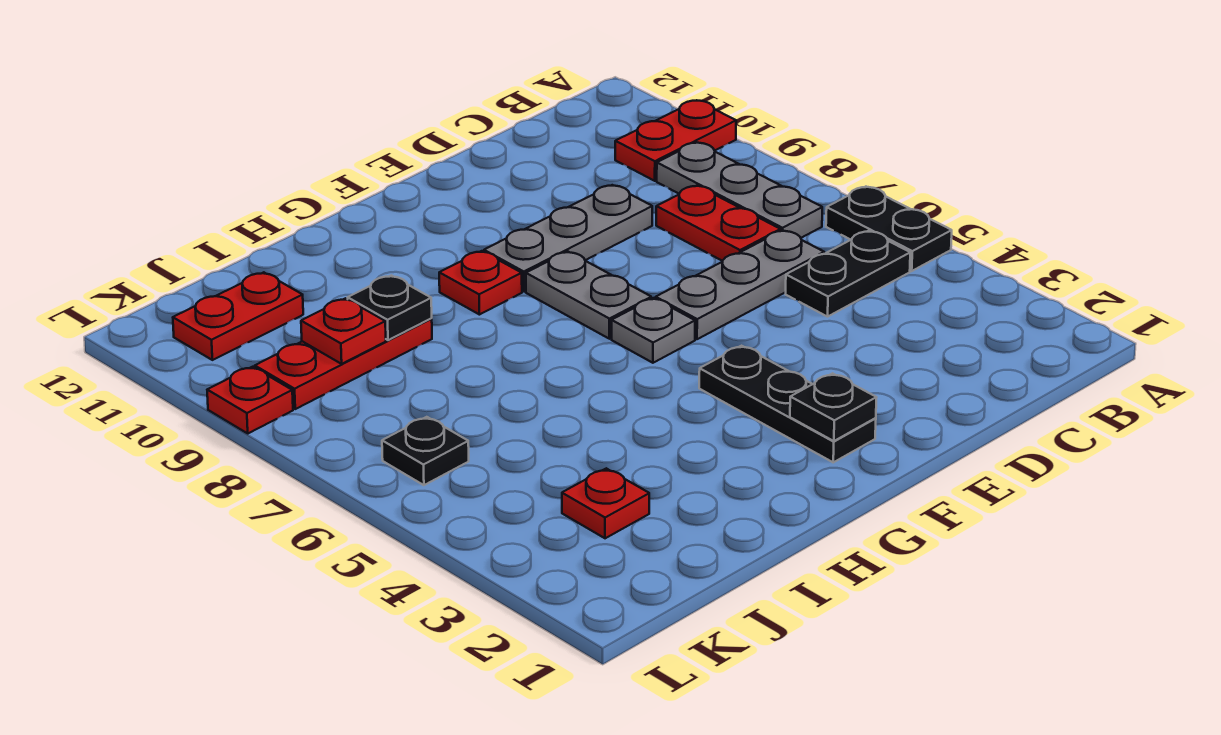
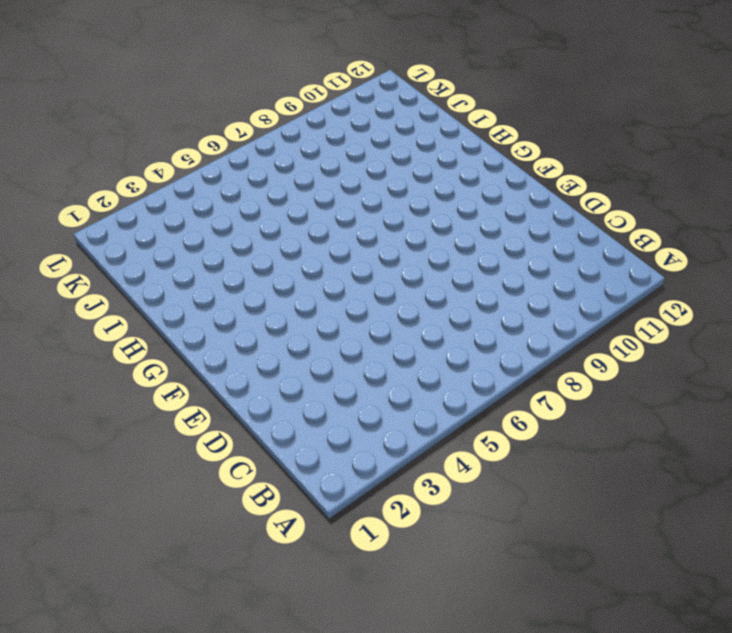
none -> black plate A5:A6 level 1
none -> red plate A10:B10 level 1
none -> black plate B5:C5 level 1

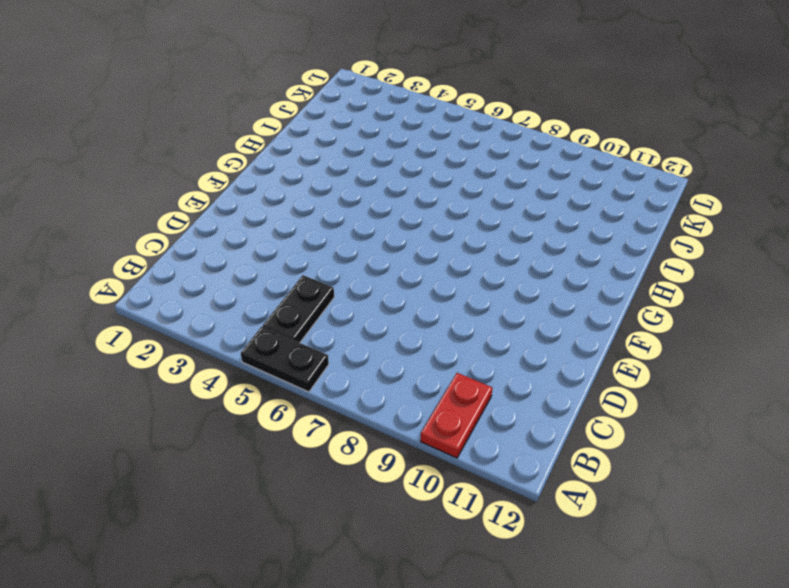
none -> grey plate B7:B9 level 1
none -> grey plate C6:E6 level 1
none -> red plate C7:C8 level 1

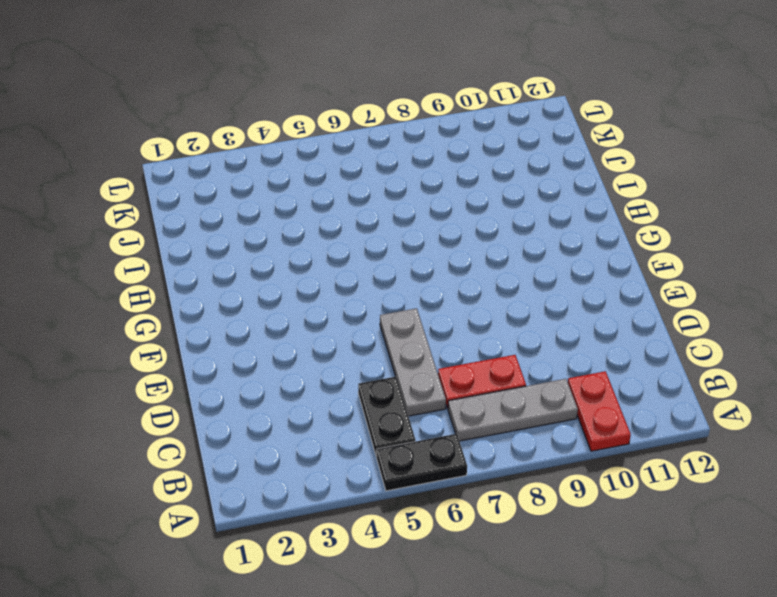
none -> grey plate D9:F9 level 1
none -> black plate F2:F4 level 1
none -> grey plate F6 level 1

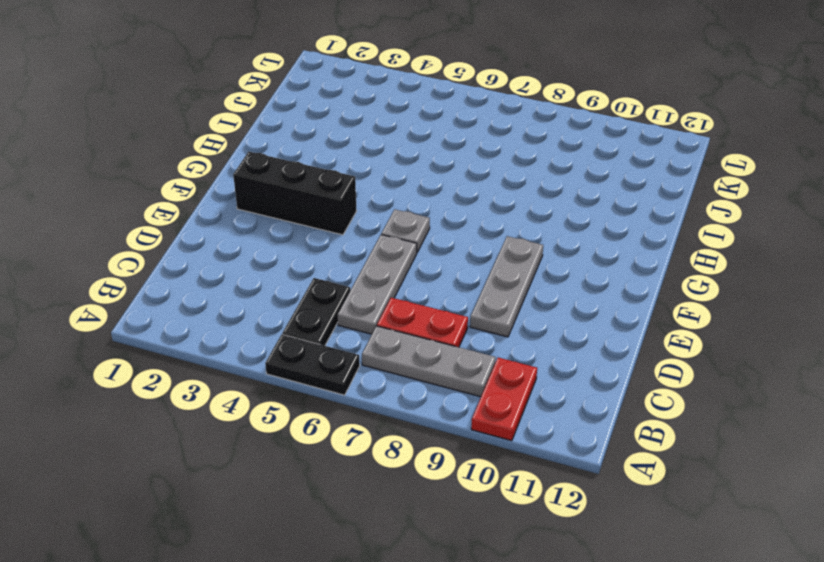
black brick F2:F4 level 1 -> black plate F2:F4 level 1
none -> grey plate F7:F8 level 1
none -> red plate G9 level 1
none -> red plate I9:K9 level 1

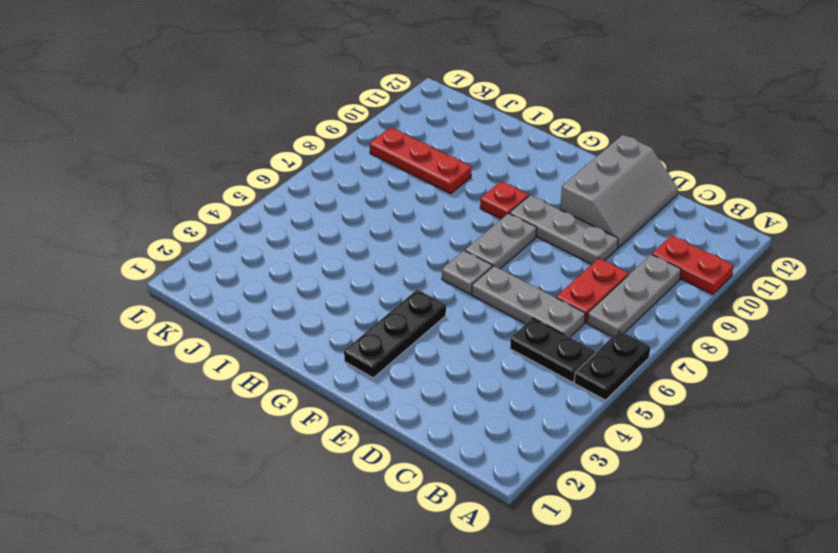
grey slope D10:E12 level 1 top E -> none
none -> red plate J3 level 1
none -> red plate J11:K11 level 1
none -> black plate K6 level 1

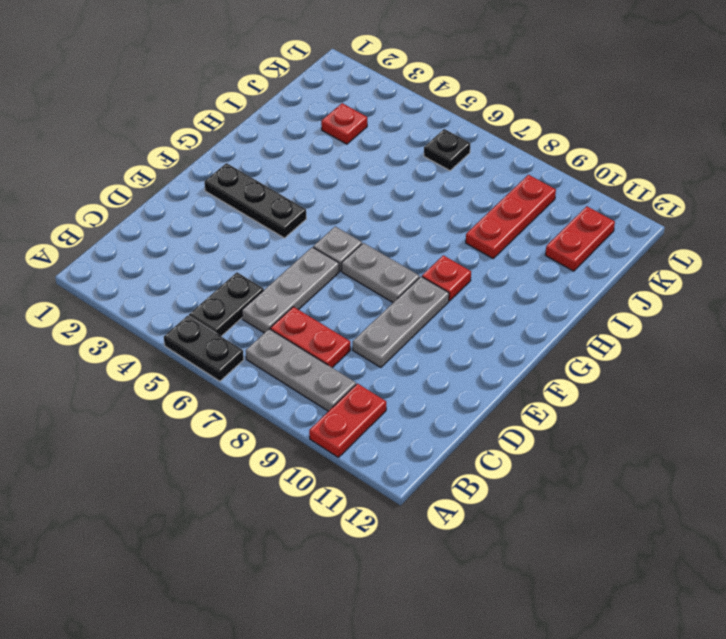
none -> red plate L9 level 1
none -> black plate F2 level 2
none -> black plate I9 level 2

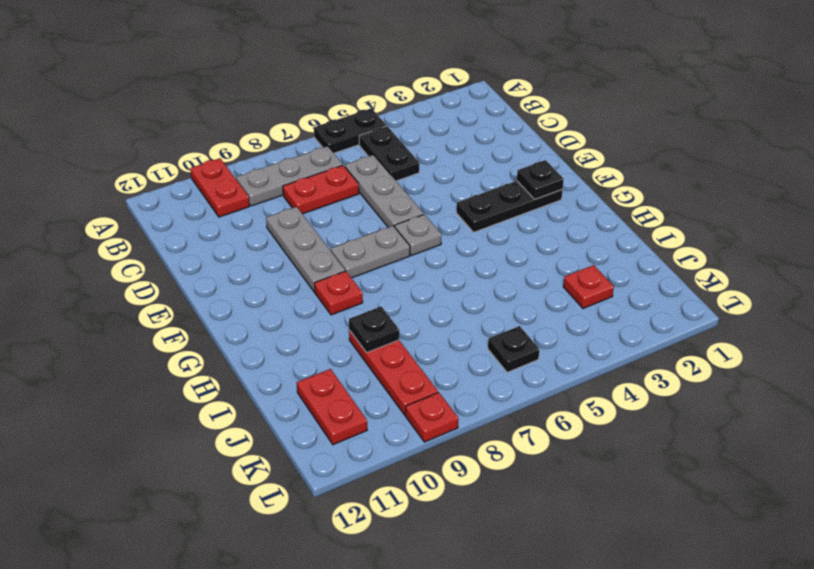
none -> red plate J9 level 2

